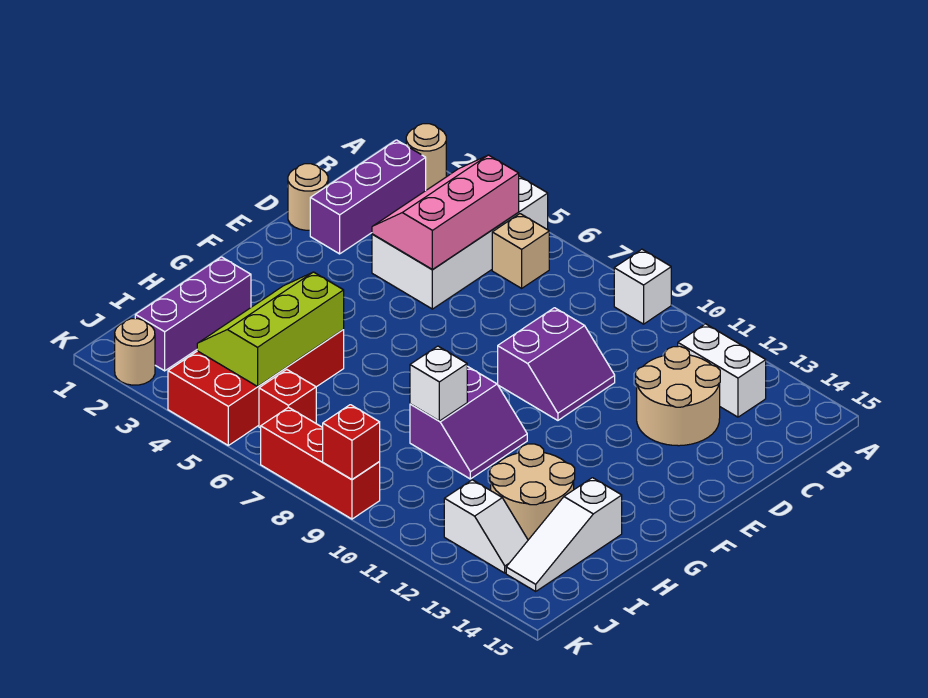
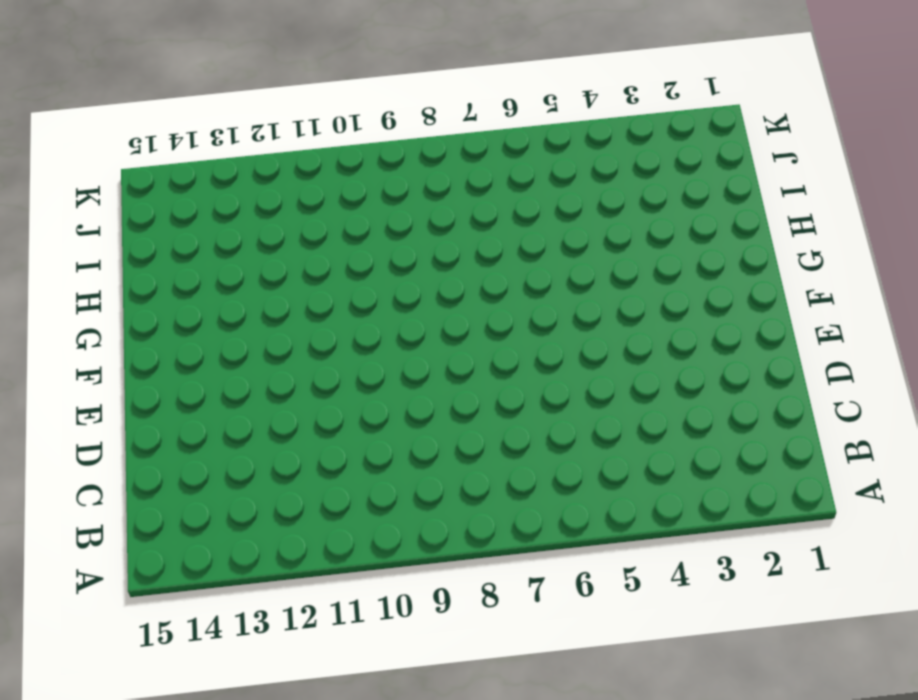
none -> tan round brick A2 level 1
none -> white brick A4:D5 level 1
none -> white brick A9 level 1

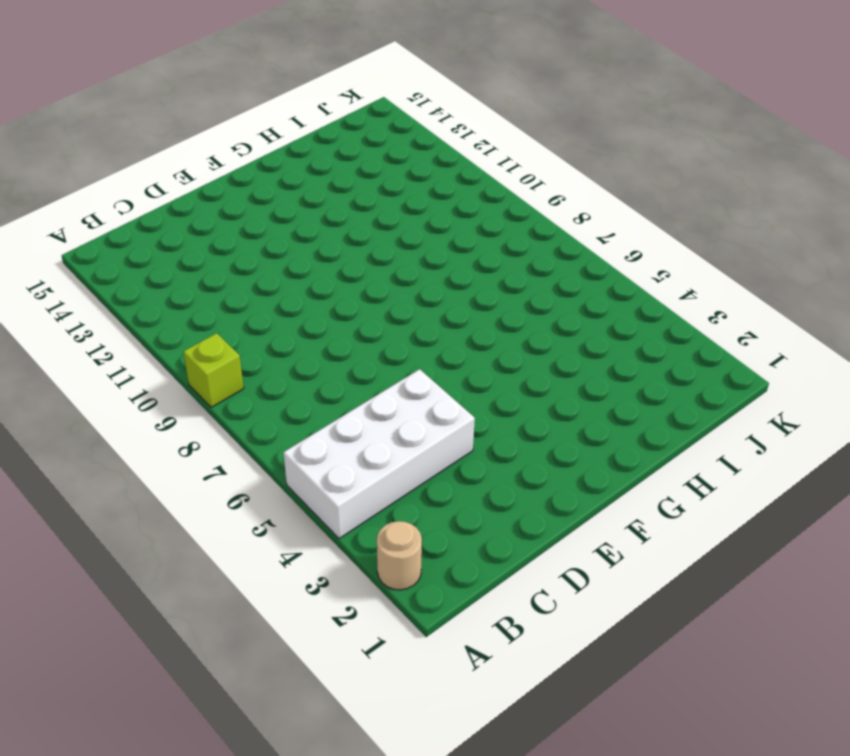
lime brick A9 level 1 -> white brick A9 level 1
none -> purple brick B2:D2 level 1
none -> tan brick B6 level 1
none -> white brick B12:B13 level 1

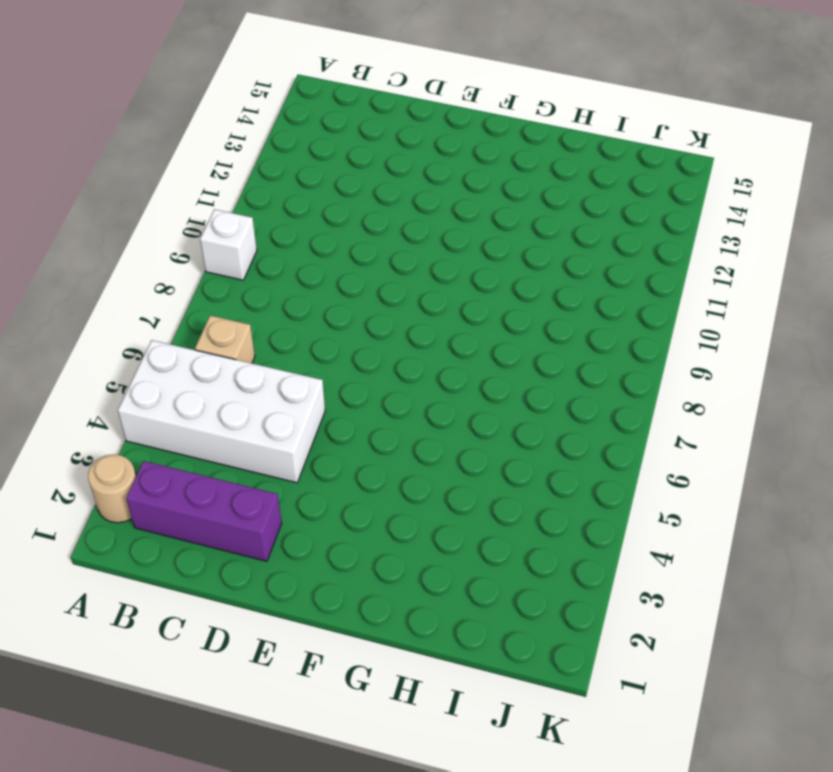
none -> white brick B12:B13 level 1
none -> tan round brick C12:D13 level 1
none -> tan round brick D1 level 1

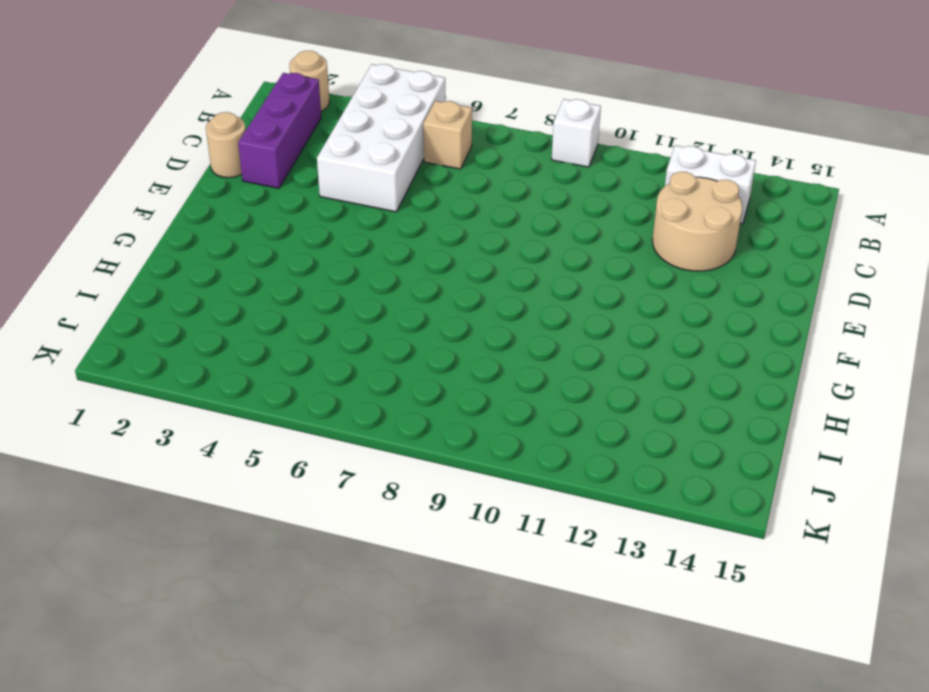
none -> purple slope D9:E10 level 1 top 9
none -> purple slope G9:H10 level 1 top 9
none -> purple brick H2:J2 level 1

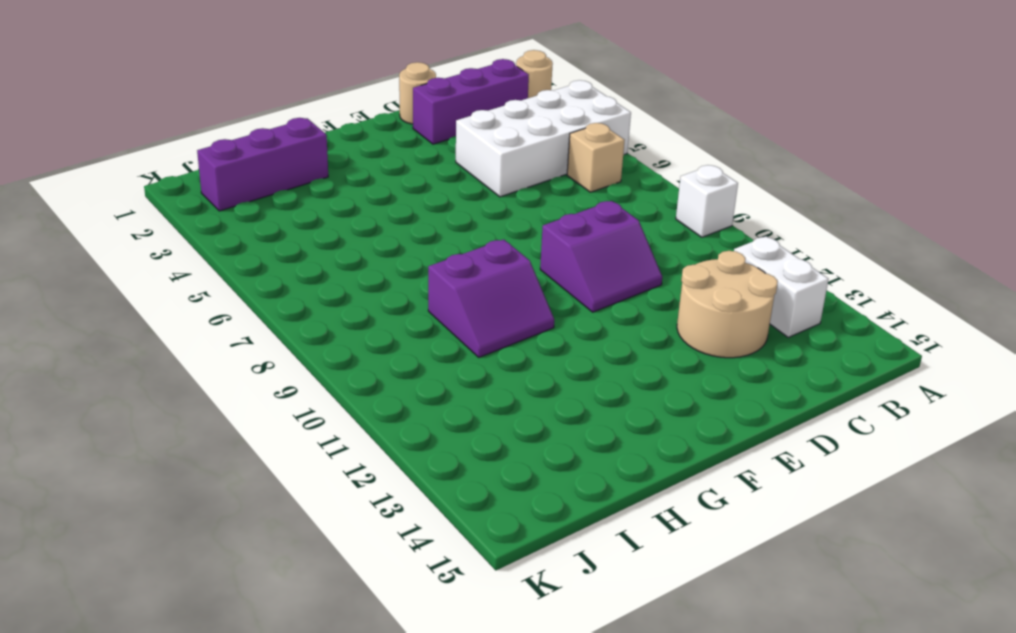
none -> red brick H4:K5 level 1
none -> tan round brick H12:I13 level 1
none -> white slope H14:J14 level 1 top H

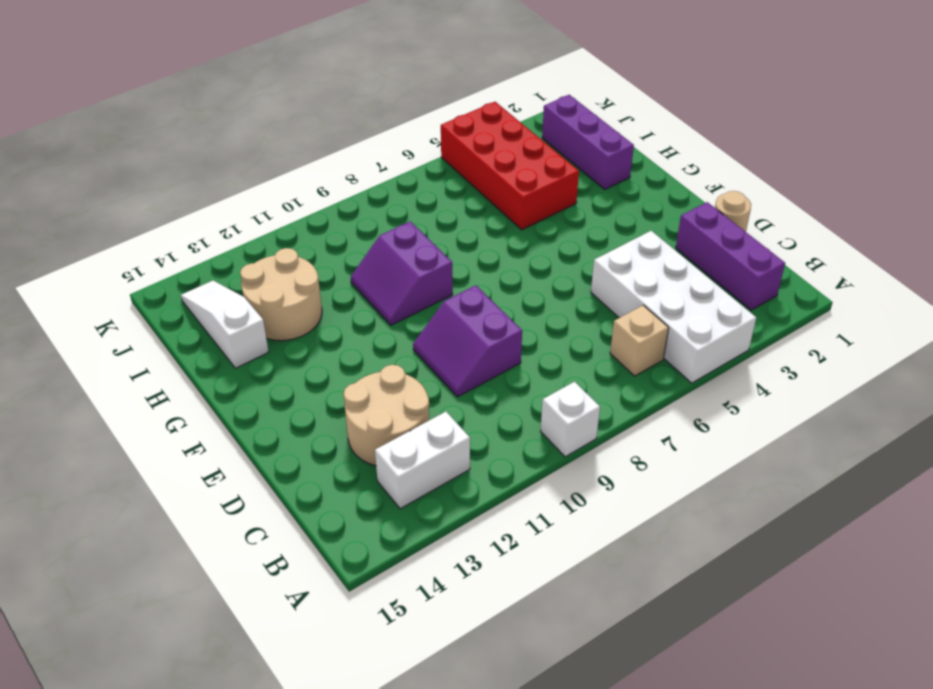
none -> tan round brick A2 level 1
none -> red brick J6 level 1
none -> white slope J12:J13 level 1 top 12

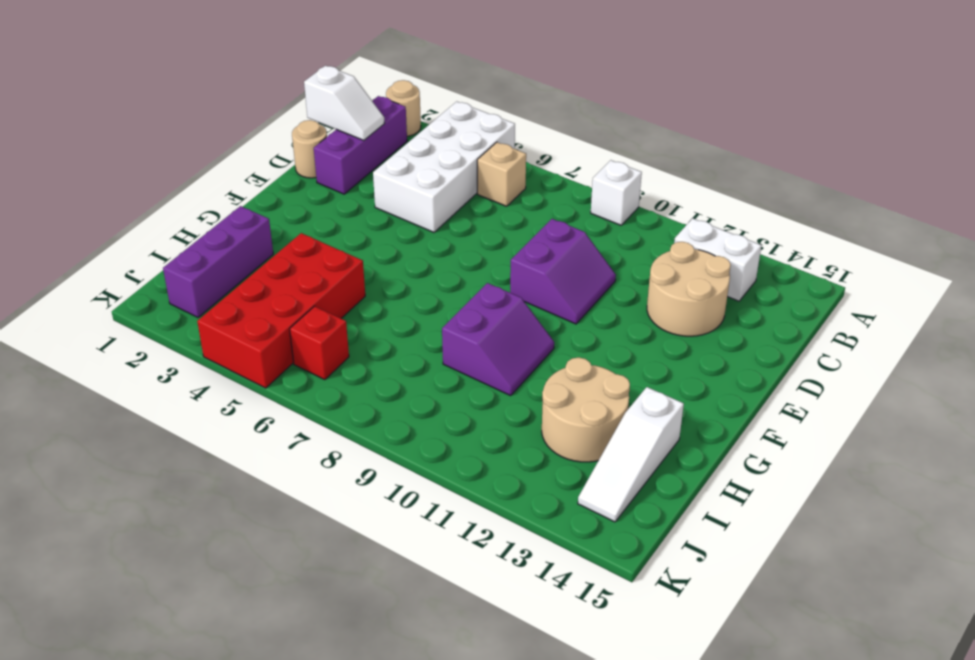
white slope C1:C2 level 2 top 1 -> white slope J12:J13 level 1 top 12
none -> tan round brick K2 level 1
none -> red brick K7:K9 level 1
none -> pink slope B4:D5 level 2 top 5

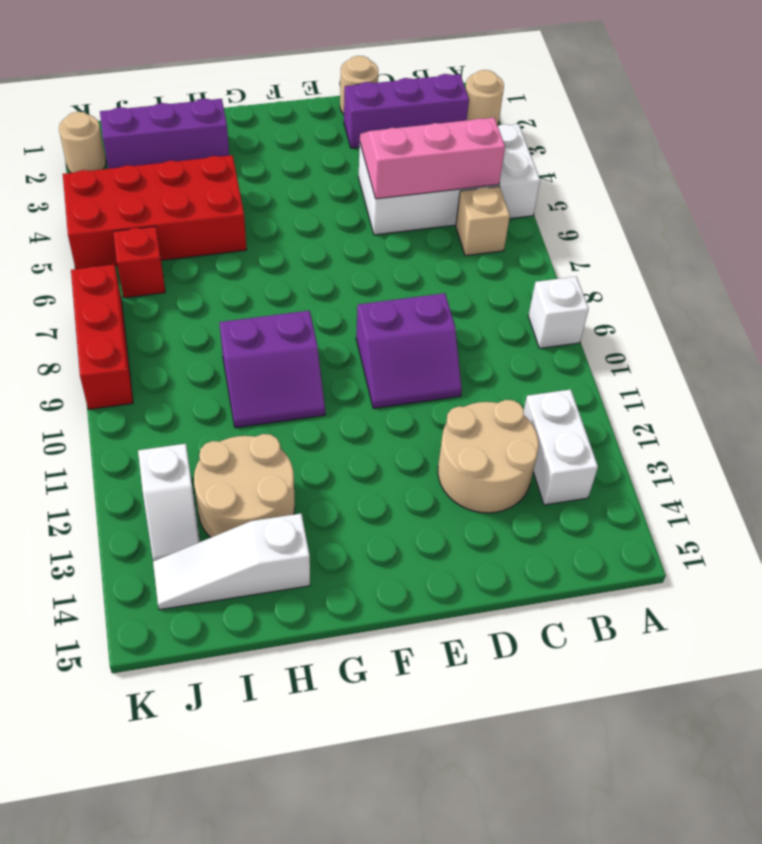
none -> lime slope H4:J5 level 2 top 5
none -> white brick H9 level 2
none -> red brick K9 level 2

